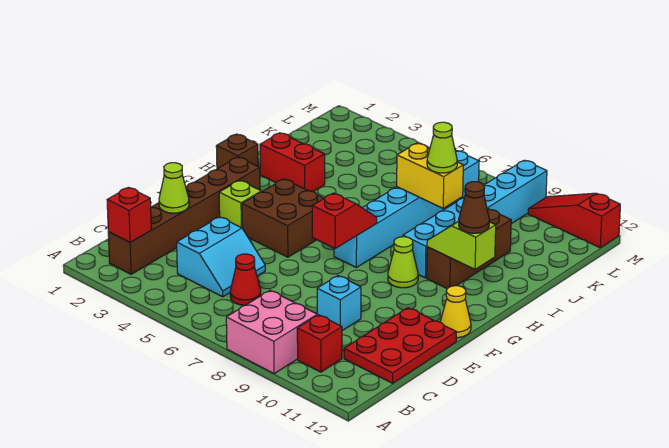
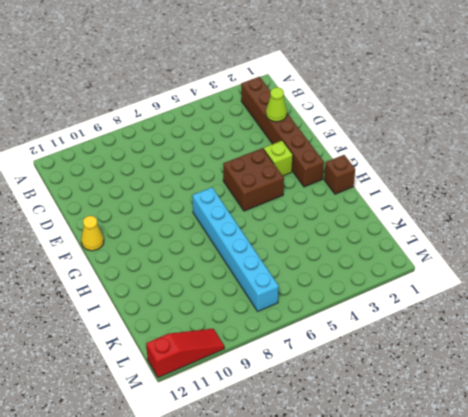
none -> pink brick A8:B9 level 1
none -> red brick B10 level 1
none -> cyan slope C4:D5 level 1 top 4

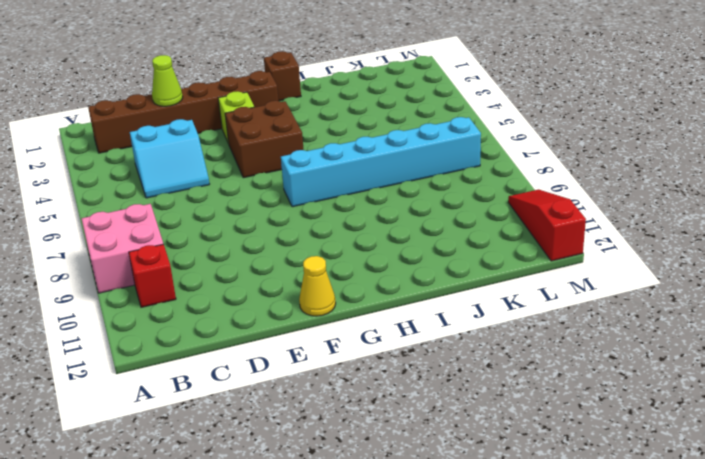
none -> red cone C6 level 1
none -> red plate C11:E12 level 1
none -> cyan brick D9 level 1

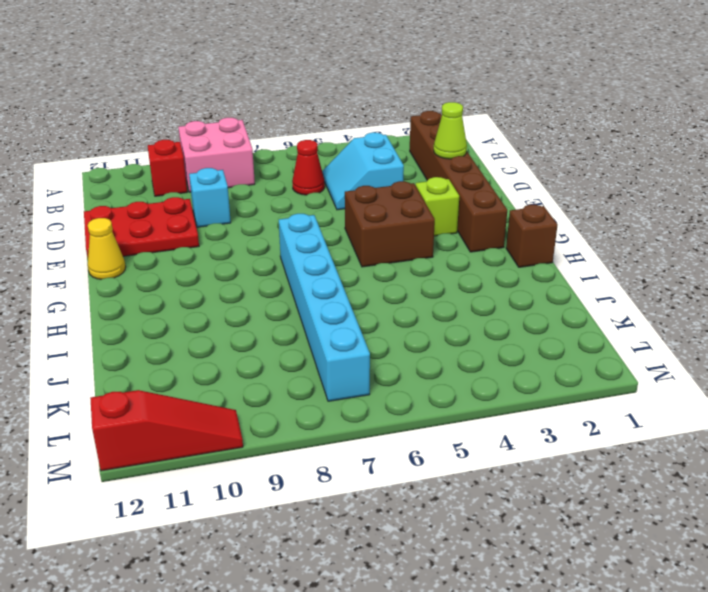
red plate D10:E12 level 1 -> red plate C11:E12 level 1
none -> lime cone G9 level 1
none -> cyan brick H9:M9 level 1
none -> brown brick H10:J10 level 1

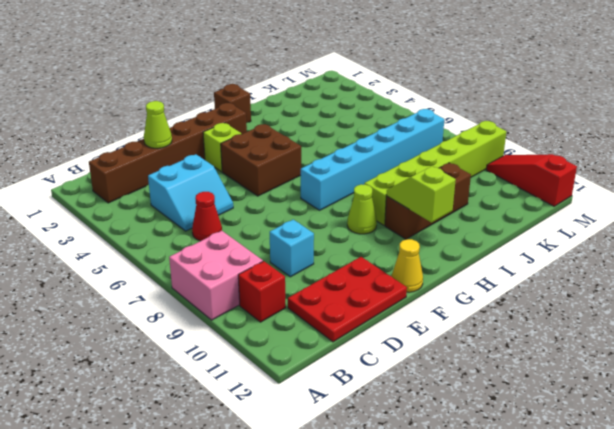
lime brick H9:M9 level 1 -> cyan brick H9:M9 level 1
none -> red brick I2:I3 level 1
none -> red brick B2 level 2
none -> red slope F7:G7 level 2 top F

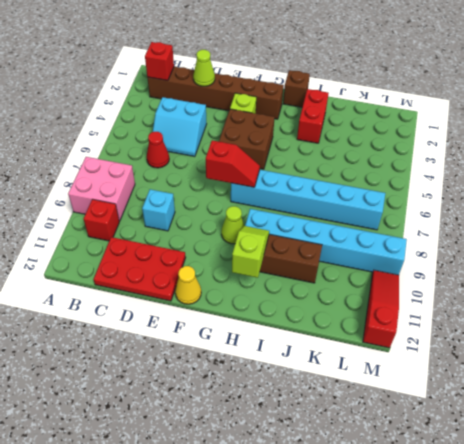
none -> yellow brick J7:J8 level 2
none -> brown cone H11 level 3
none -> lime cone J8 level 3

